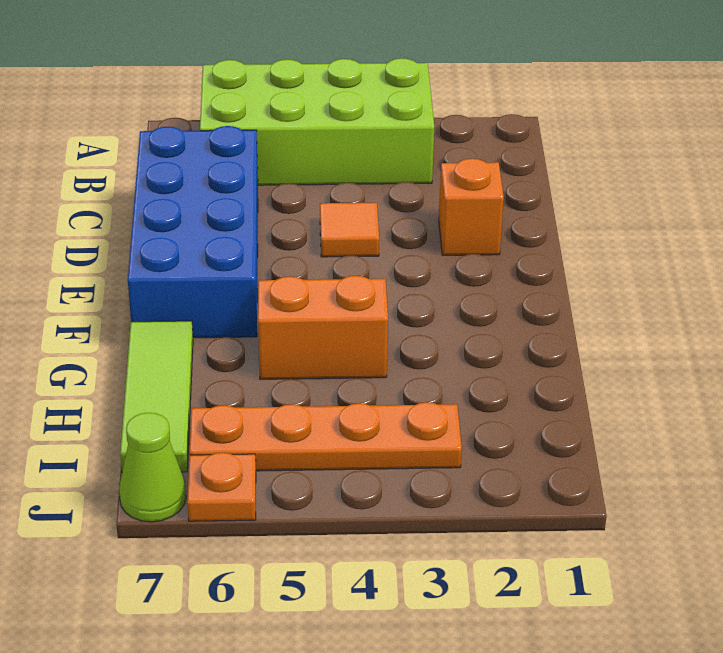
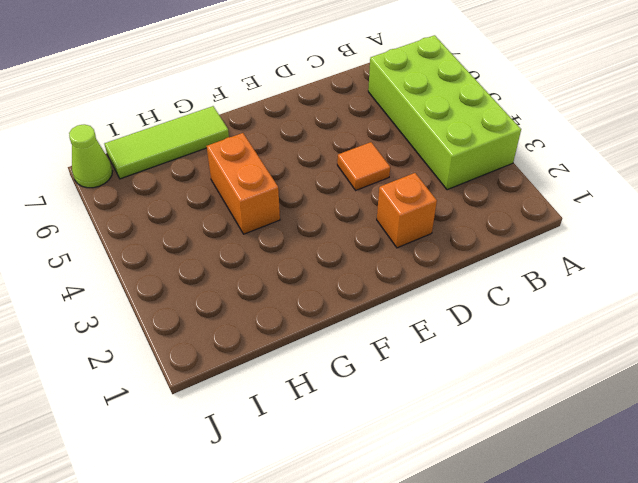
none -> blue brick C6:F7 level 1
none -> orange plate I3:I6 level 1

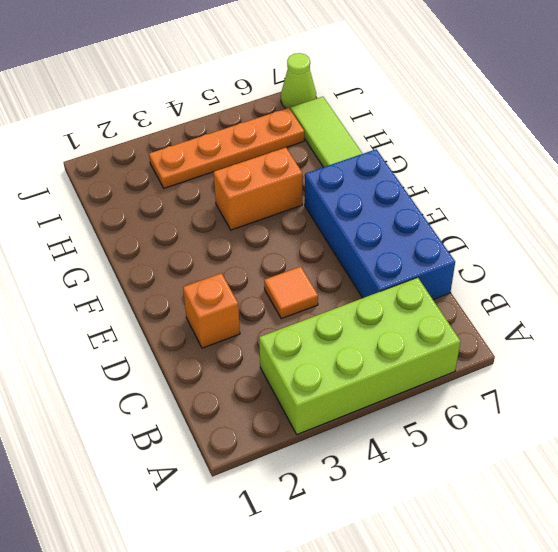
none -> orange plate J6 level 1

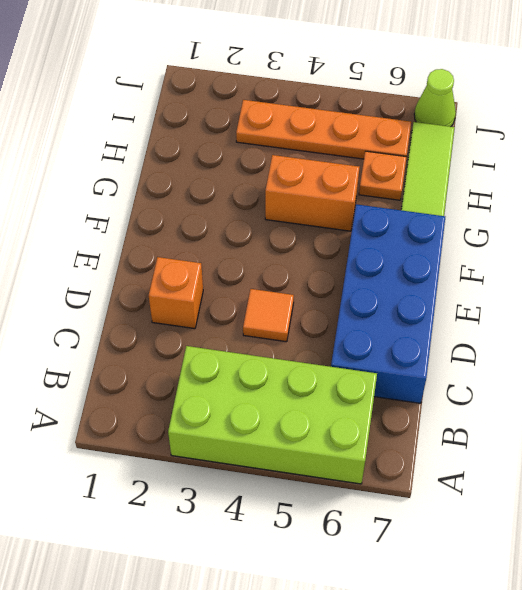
orange plate H6 level 1 -> orange plate J6 level 1

